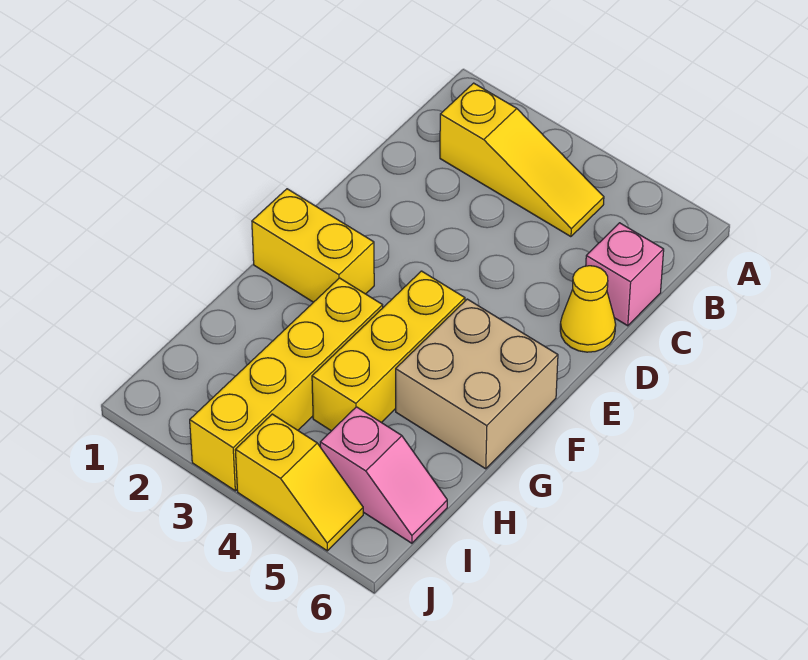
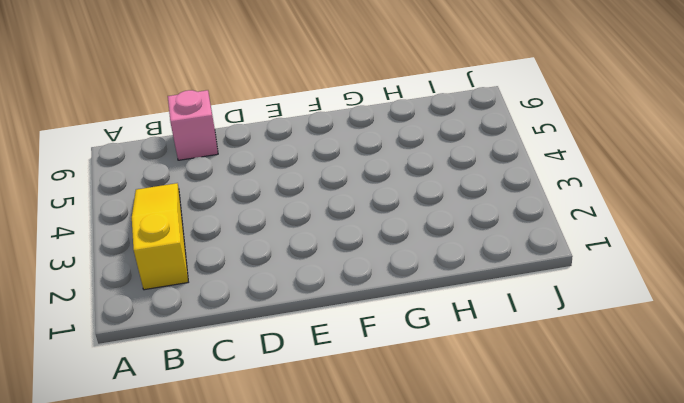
none -> yellow cone D6 level 1
none -> yellow brick F1:F2 level 1

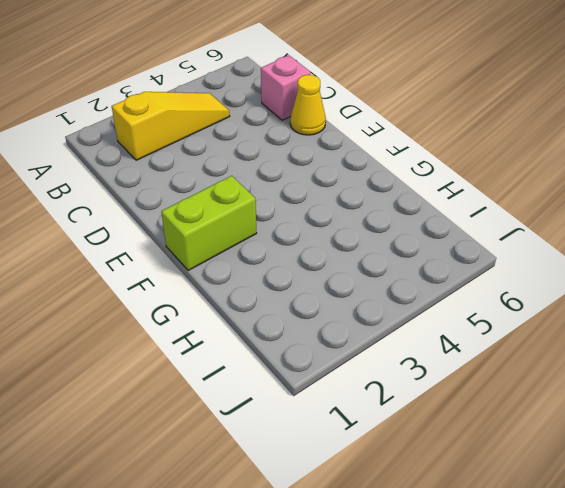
lime brick F1:F2 level 1 -> yellow brick F1:F2 level 1
none -> yellow brick F4:H4 level 1
none -> tan brick F5:G6 level 1

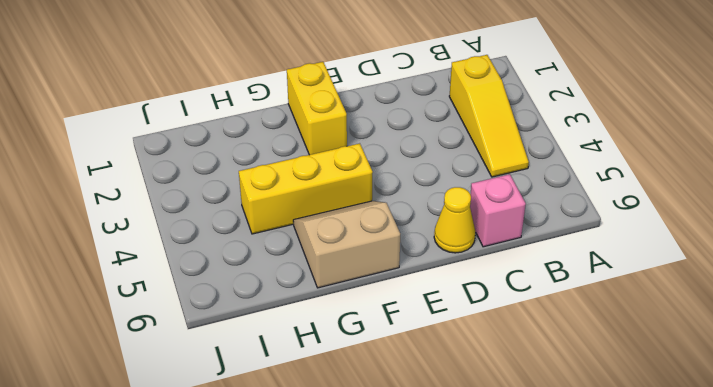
tan slope F5:G6 level 1 top 6 -> tan brick F5:G6 level 1
none -> yellow brick G3:J3 level 1
none -> pink slope I5:I6 level 1 top 5

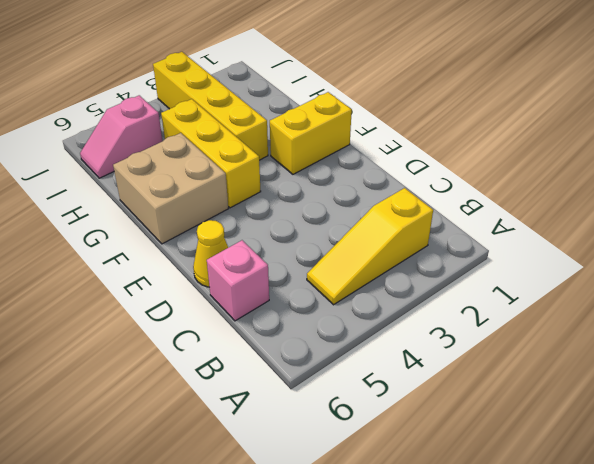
none -> yellow slope J4:J5 level 1 top 4

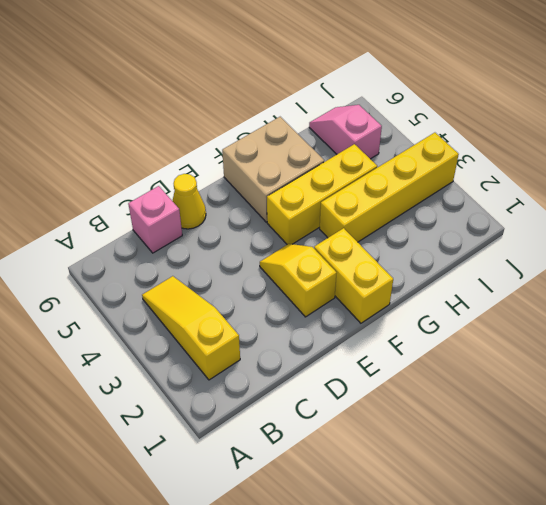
yellow slope E2:E3 level 1 top 2 -> yellow slope J4:J5 level 1 top 4

